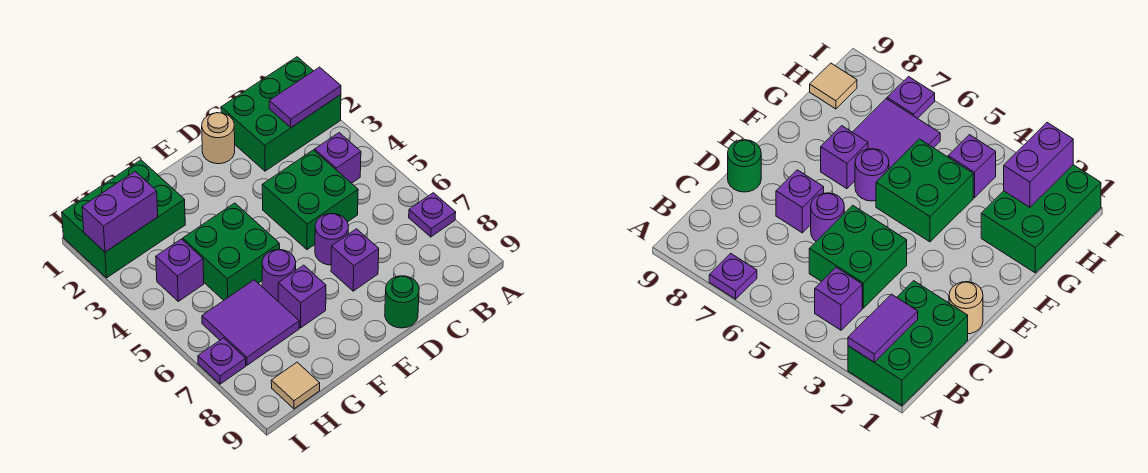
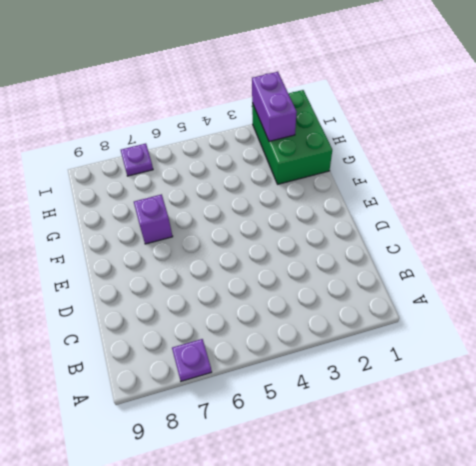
none -> green brick A1:C2 level 1
none -> purple brick B4 level 1
none -> green brick C4:D5 level 1

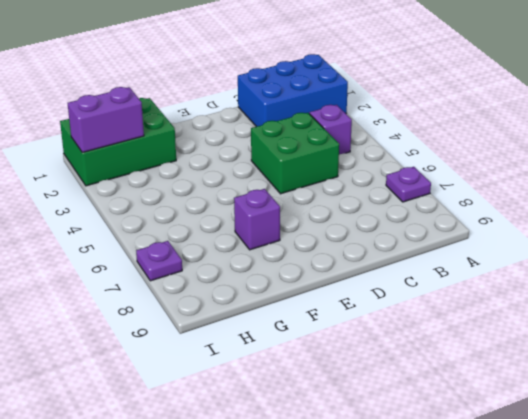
blue brick A1:C2 level 1 -> green brick A1:C2 level 1
none -> tan round brick D1 level 1
none -> purple round brick D6 level 1
none -> purple brick D7 level 1

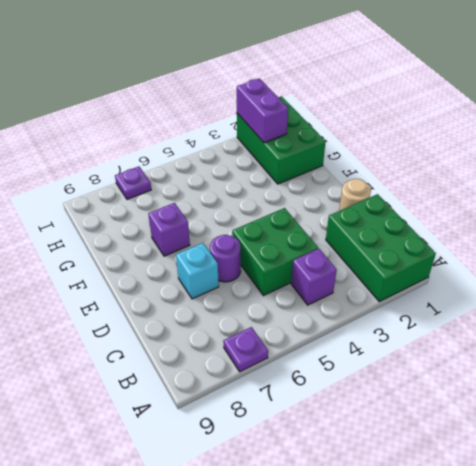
cyan brick D7 level 1 -> purple brick D7 level 1
none -> green round brick D9 level 1
none -> green brick F4:G5 level 1
none -> purple round brick F6 level 1

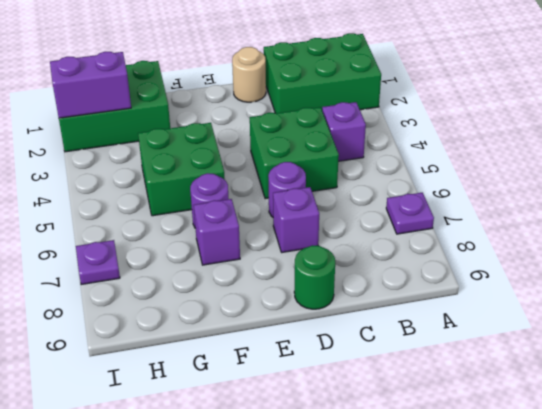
none -> purple tile G6:H7 level 1
none -> purple brick H4 level 1
none -> tan tile H9 level 1

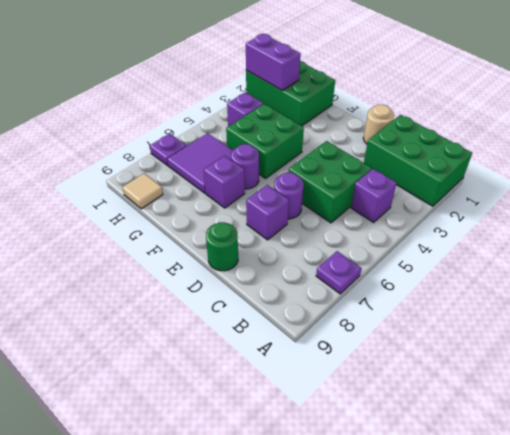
none -> purple tile A2:B2 level 2

